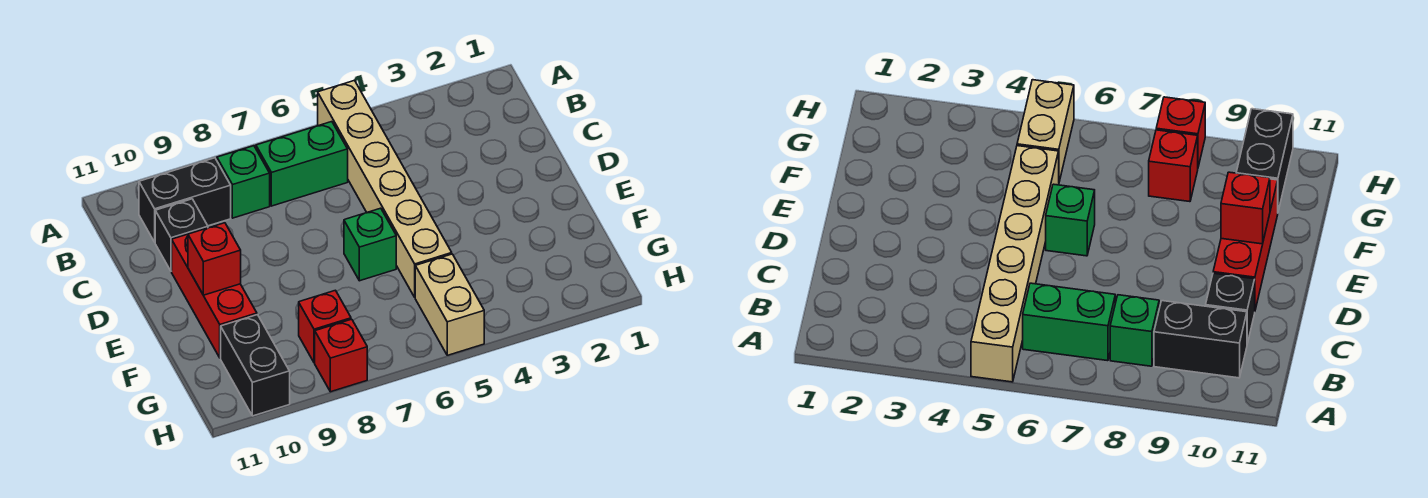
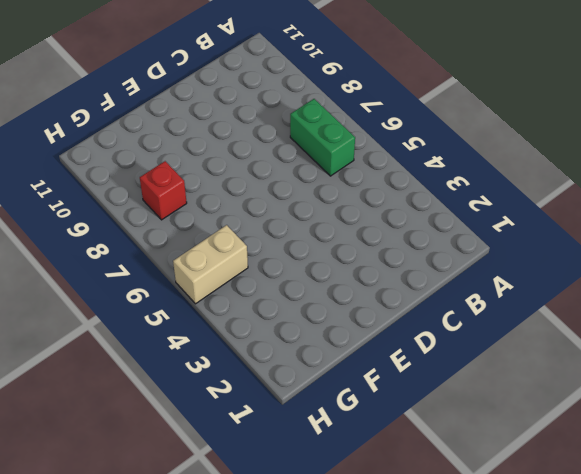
none -> tan brick A5:F5 level 1
none -> green brick B8 level 1
none -> black brick B9:B10 level 1

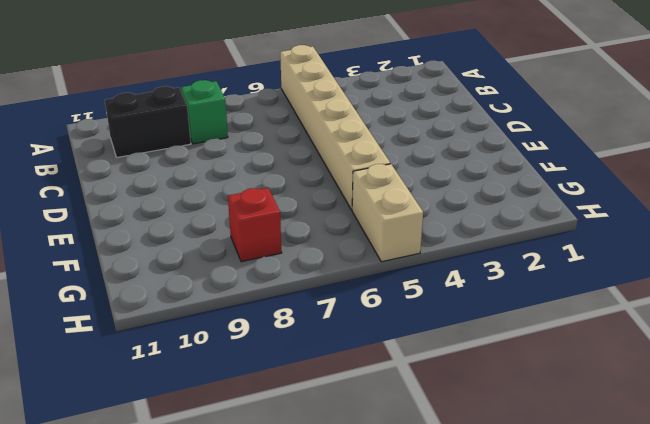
none -> green brick B6:B7 level 1
none -> black brick C10 level 1
none -> red brick D10:F10 level 1

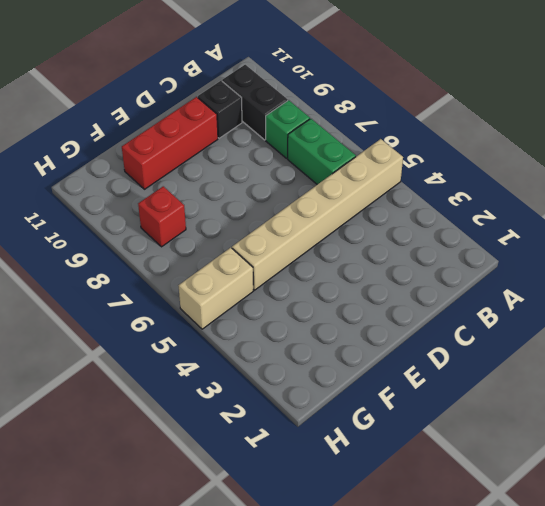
none -> green brick E6 level 1
none -> black brick G10:H10 level 1
none -> red brick H8 level 1

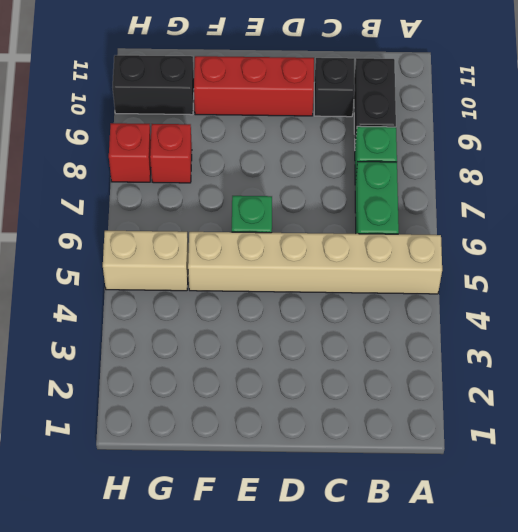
none -> red brick E10 level 2

